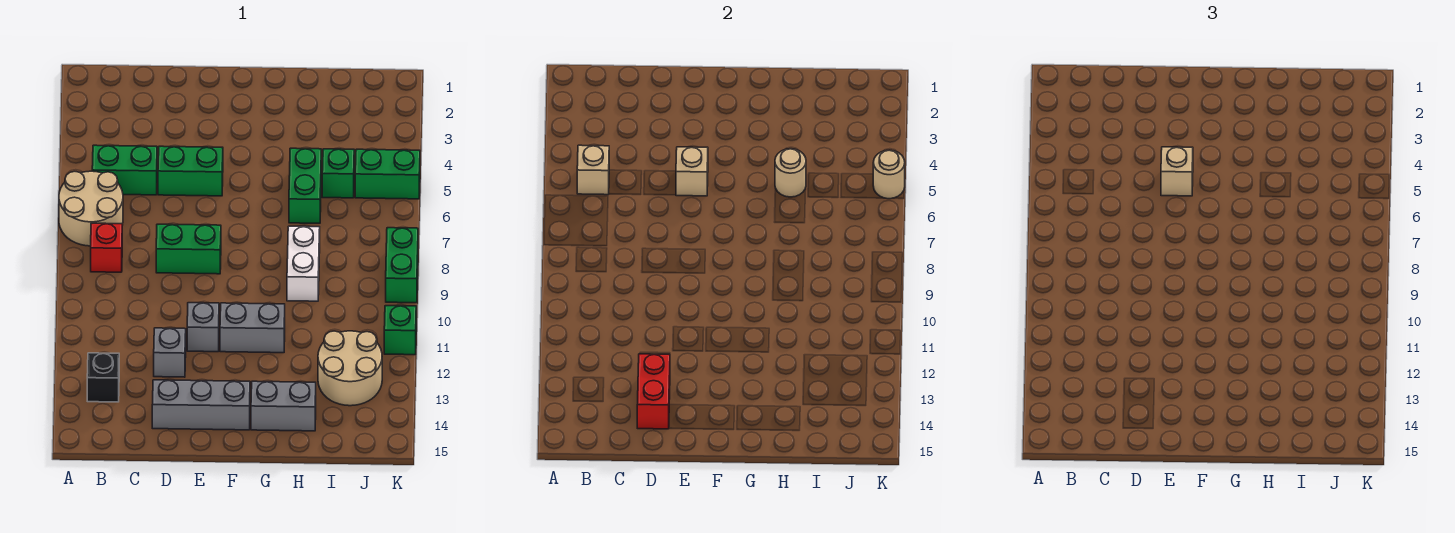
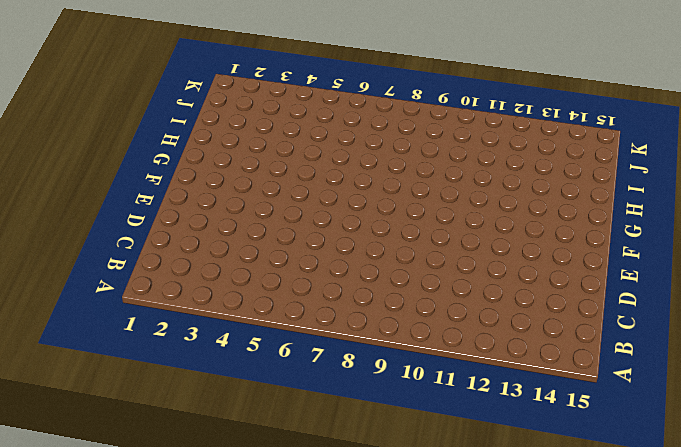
none -> tan round brick A6:B7 level 1
none -> green brick B5:C5 level 1
none -> red brick B8 level 1

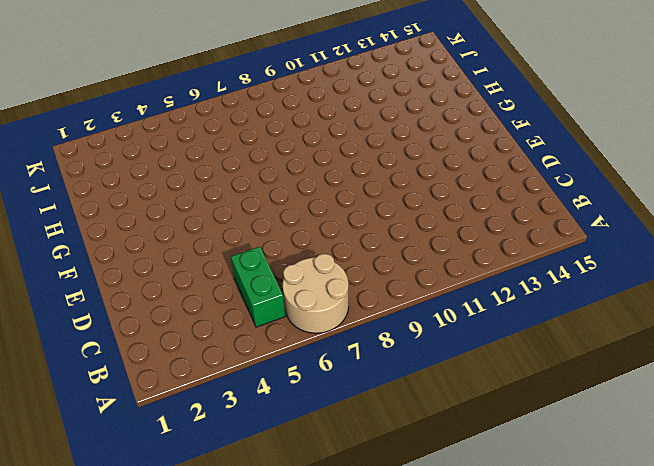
none -> red brick B8 level 1
none -> black brick B13 level 1
none -> green brick D5:E5 level 1

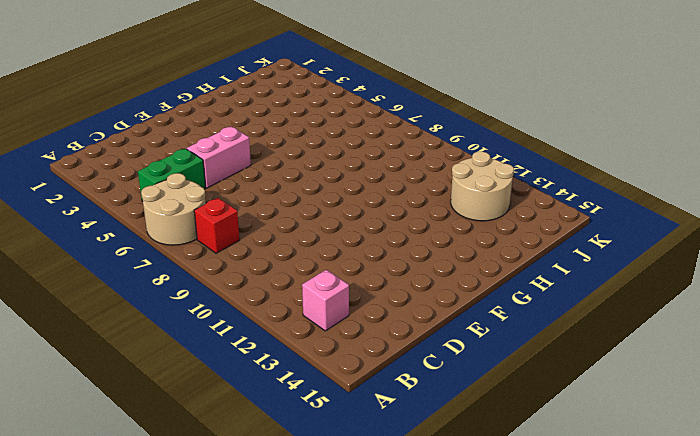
pink brick B13 level 1 -> black brick B13 level 1
pink brick D5:E5 level 1 -> green brick D5:E5 level 1
none -> green brick D8:E8 level 1
none -> grey brick D12 level 1
none -> grey brick D14:F14 level 1

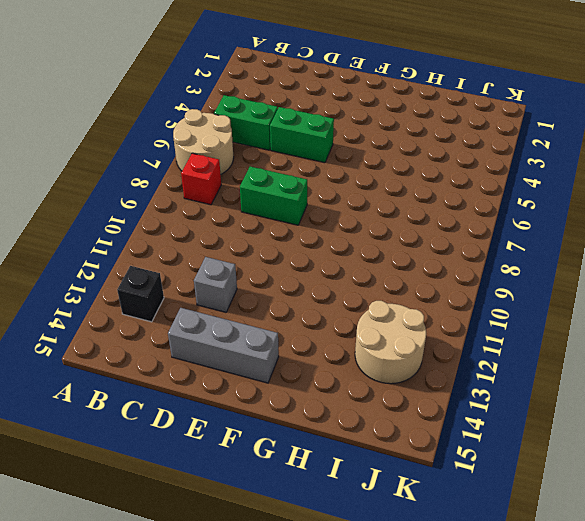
none -> grey brick E11 level 1
none -> grey brick F11:G11 level 1
none -> grey brick G14:H14 level 1

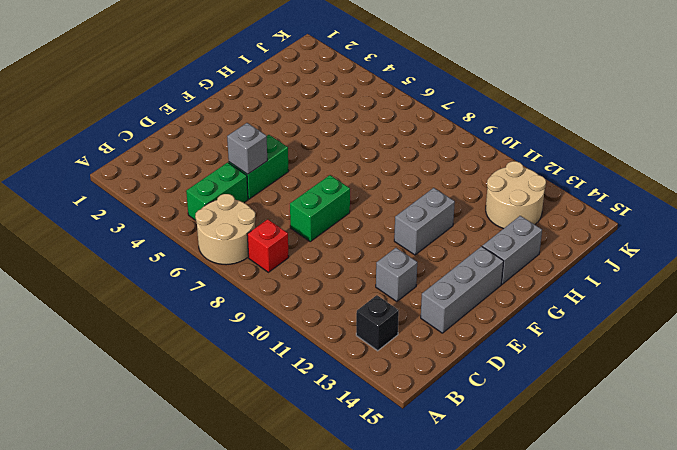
grey brick D5 level 2 -> grey brick E11 level 1
none -> green brick H5:H6 level 1
none -> white brick H8:H9 level 1
none -> green brick I5 level 1

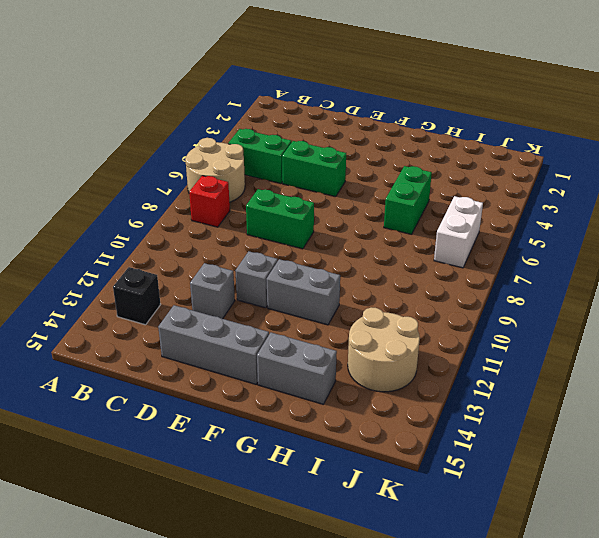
white brick J6:J7 level 1 -> white brick H8:H9 level 1
none -> green brick I5 level 1
none -> green brick J5:K5 level 1
none -> green brick K8:K9 level 1

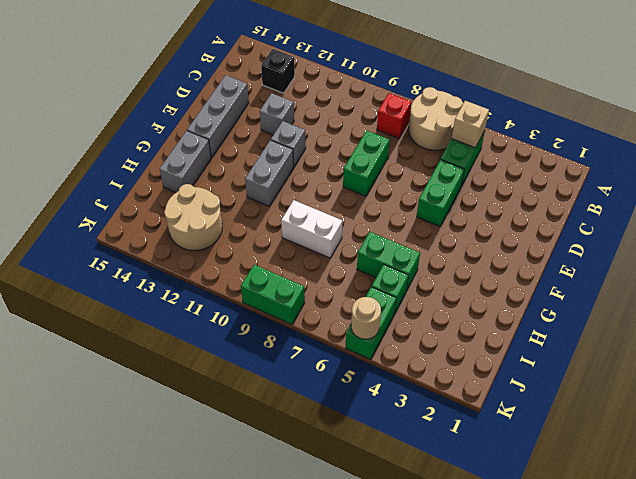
none -> green brick K11 level 1
none -> red brick D13:D14 level 2
none -> tan brick E5 level 2

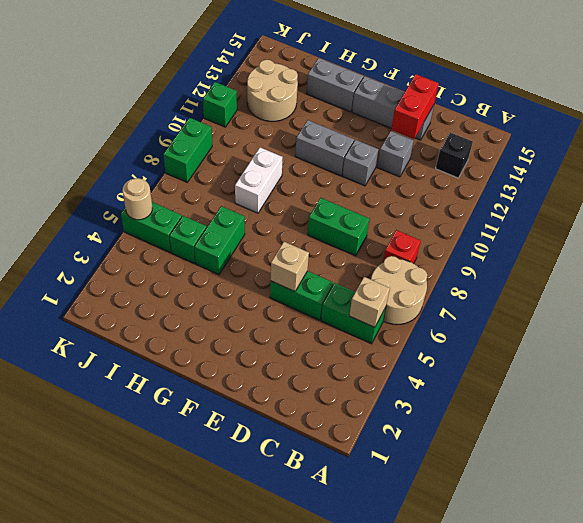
none -> tan round brick H5 level 2
none -> tan brick E5 level 3

